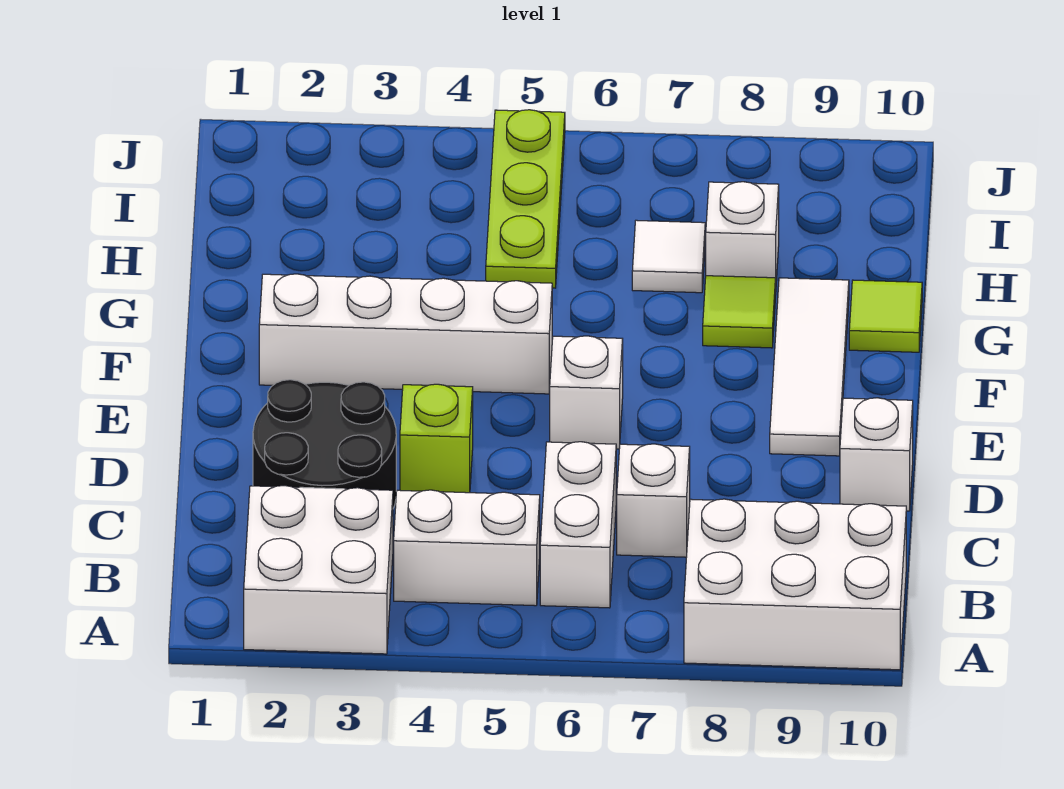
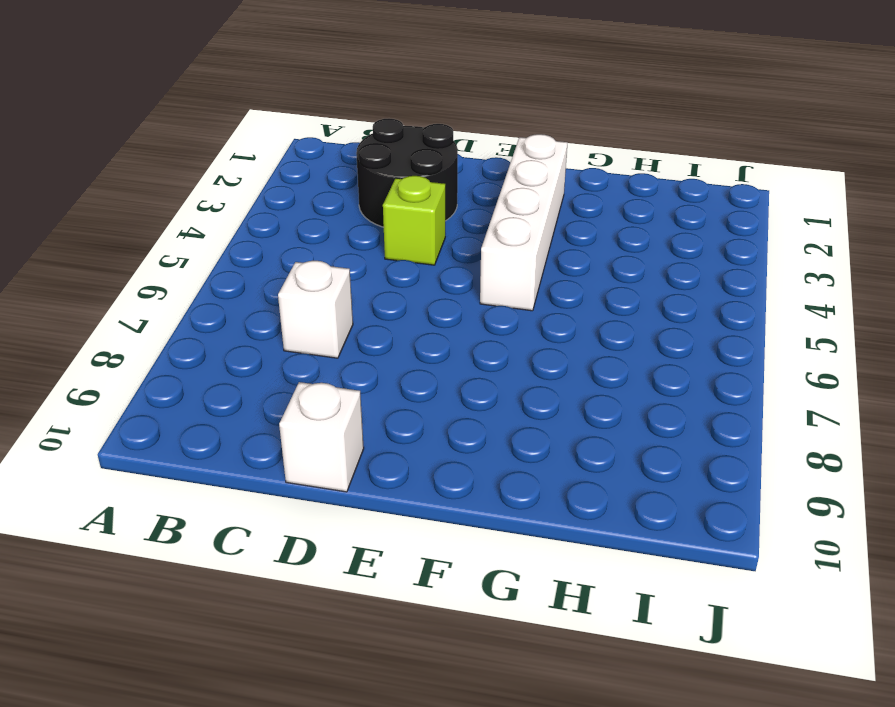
none -> white brick A2:B3 level 1
none -> white brick A8:B10 level 1
none -> white brick B4:B5 level 1

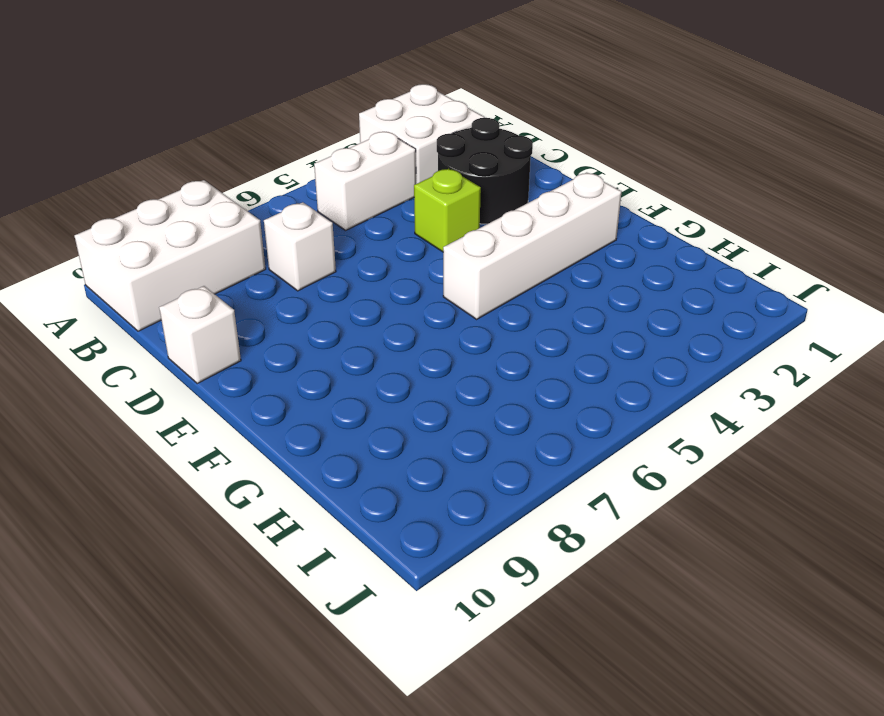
none -> white brick B6:C6 level 1
none -> white brick E6 level 1
none -> white tile E9:G9 level 1

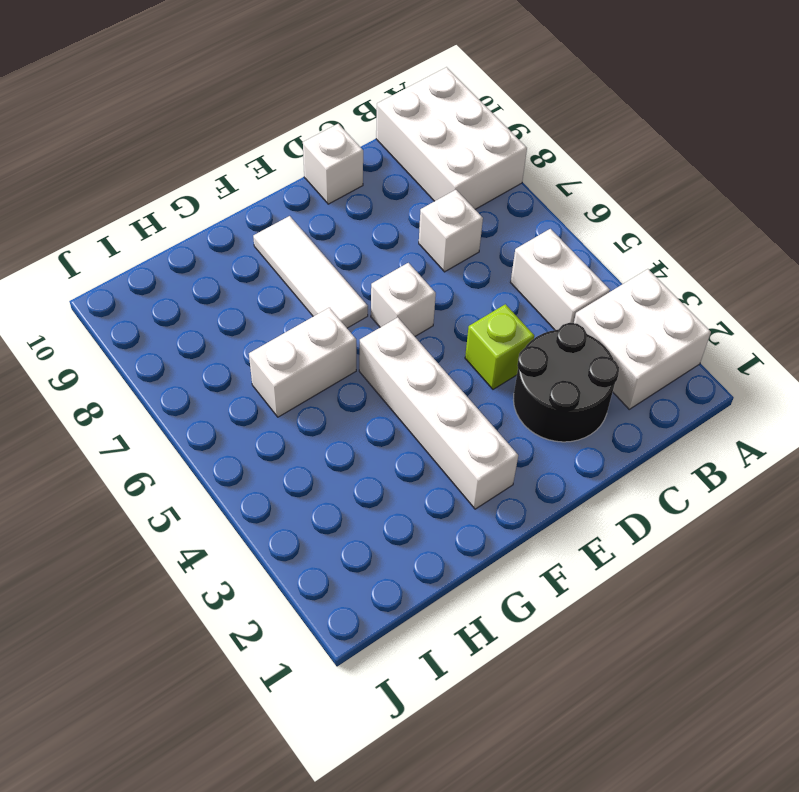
white tile F7:F9 level 1 -> white tile E9:G9 level 1
white brick G6:H6 level 1 -> white brick B6:C6 level 1
none -> lime tile G8 level 1
none -> lime tile G10 level 1
none -> lime plate H5:J5 level 1

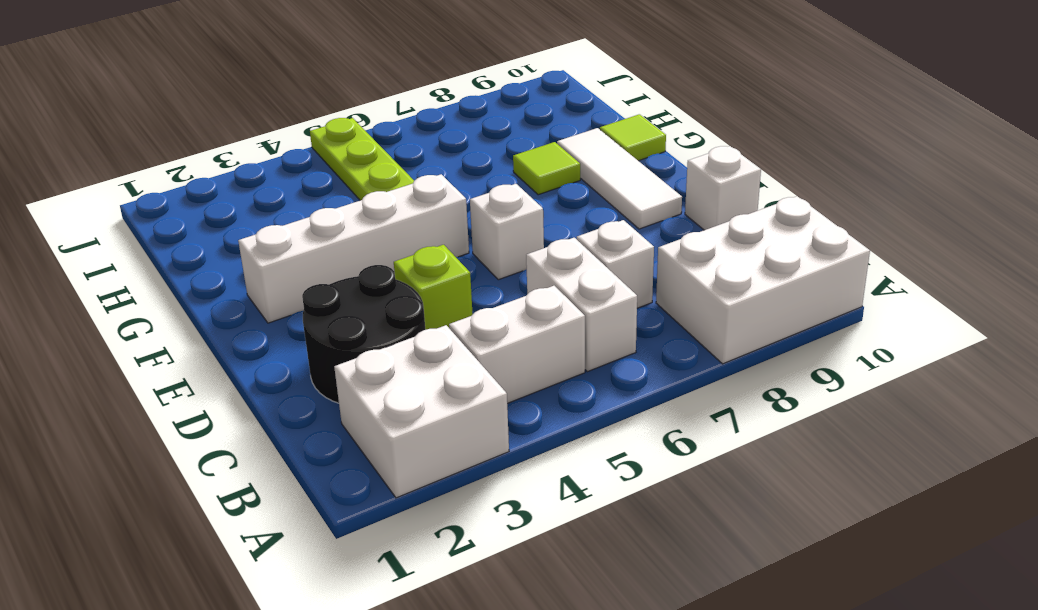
none -> white tile H7 level 1
none -> white brick H8 level 1

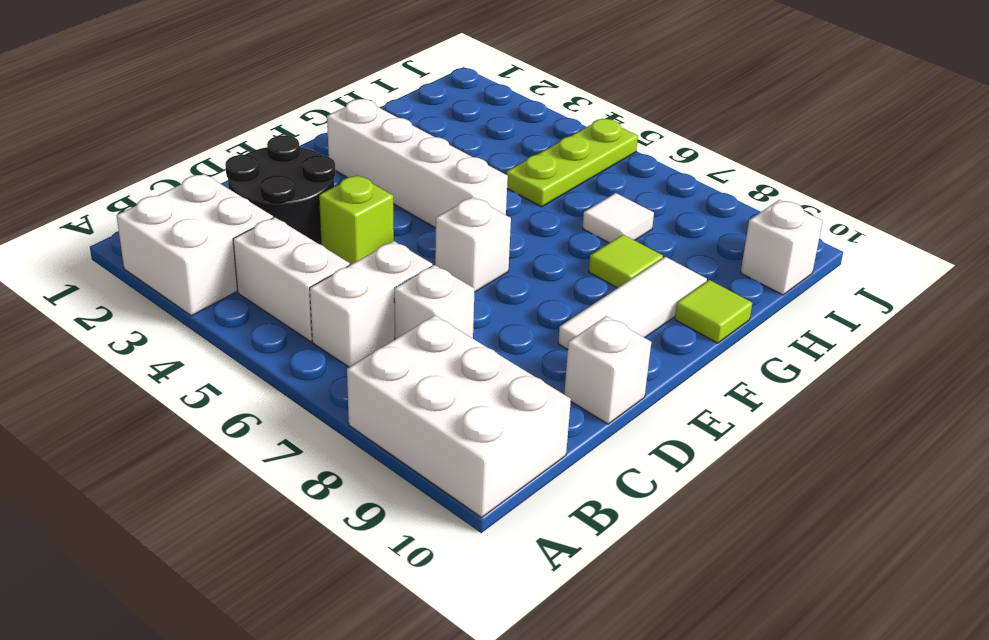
white brick I10 level 1 -> white brick H8 level 1

